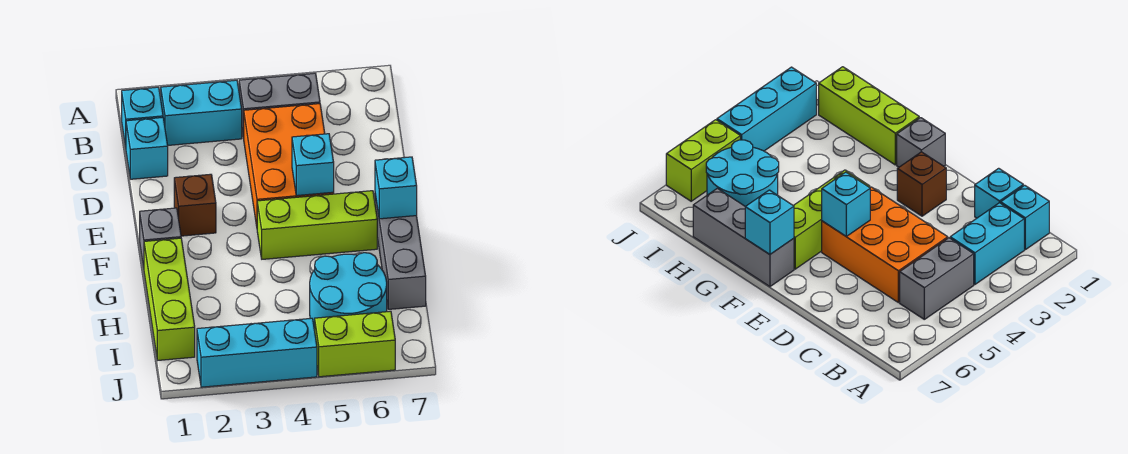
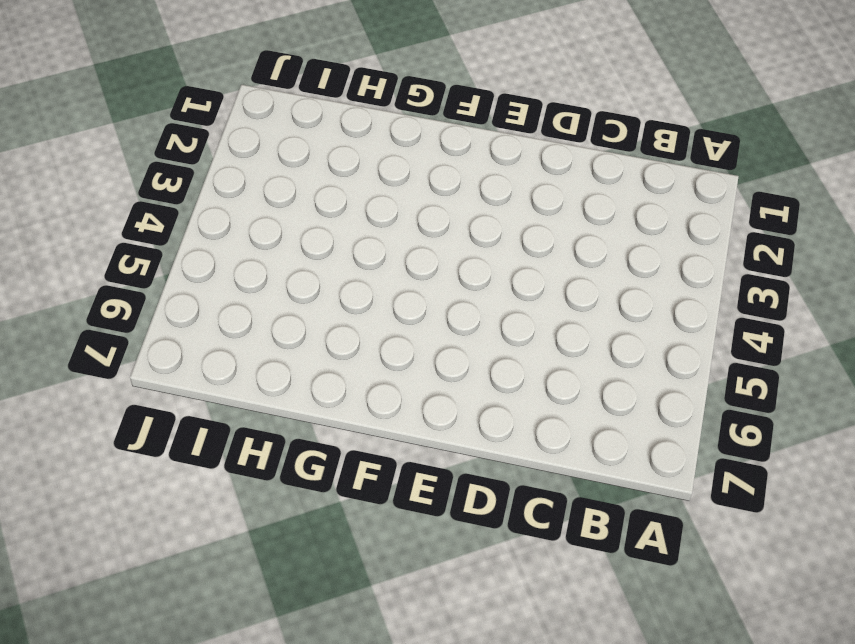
none -> cyan brick B1 level 1
none -> cyan brick B2:B3 level 1
none -> grey brick B4:B5 level 1

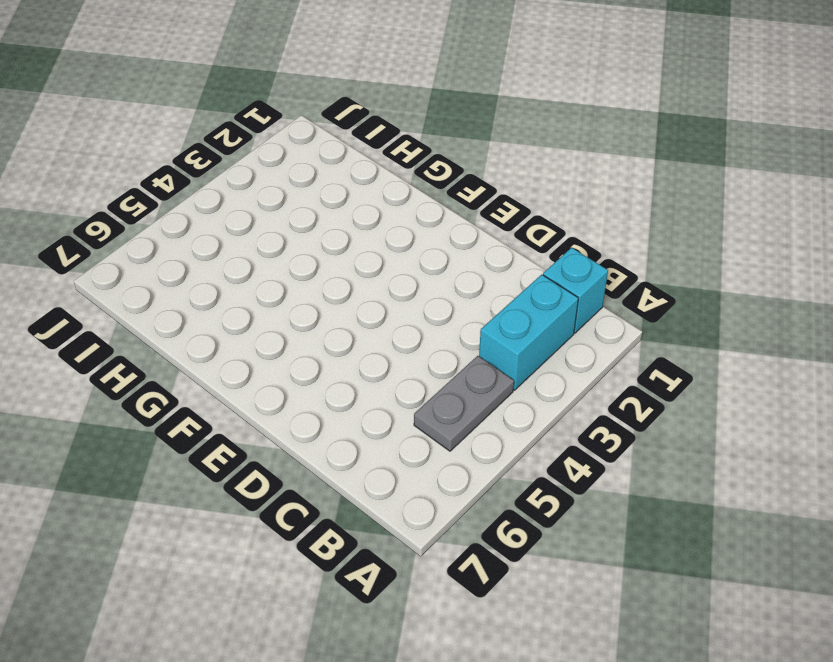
grey plate B4:B5 level 1 -> grey brick B4:B5 level 1
none -> cyan brick C1 level 1
none -> orange brick C4:E5 level 1
none -> brown brick E2 level 1

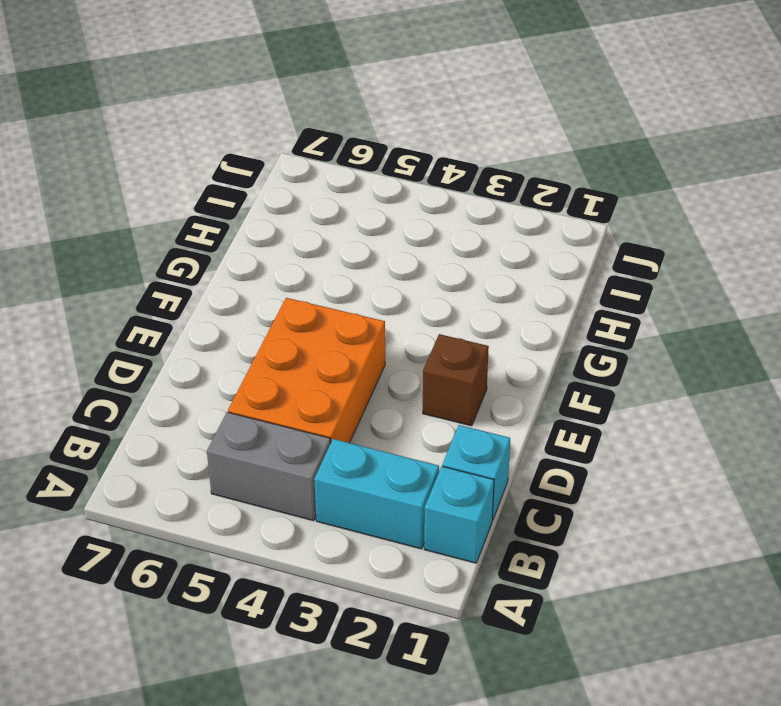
none -> grey brick F1 level 1
none -> lime brick F4:F6 level 1
none -> grey brick F7:H7 level 1

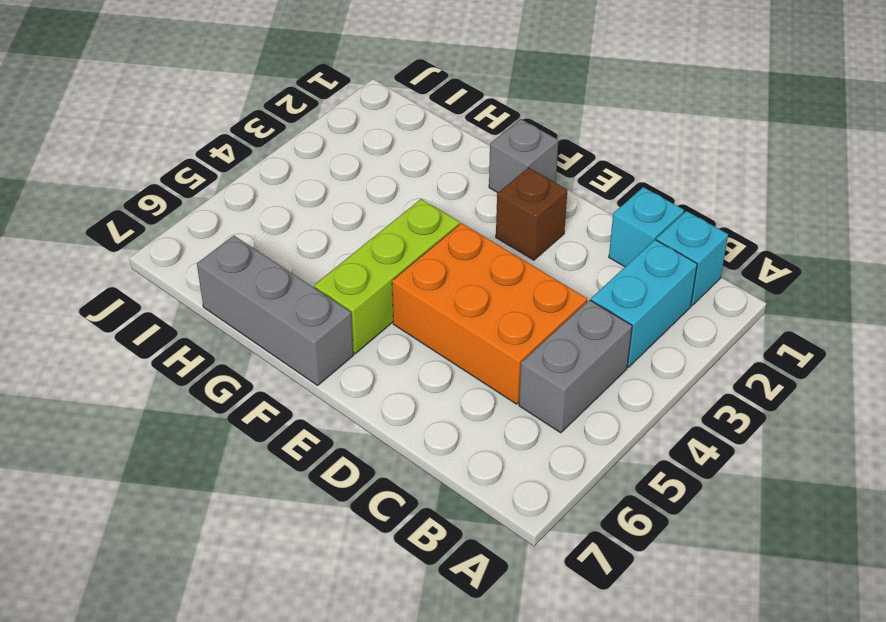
none -> lime brick G1:I1 level 1
none -> cyan round brick H5:I6 level 1
none -> cyan brick J2:J4 level 1

